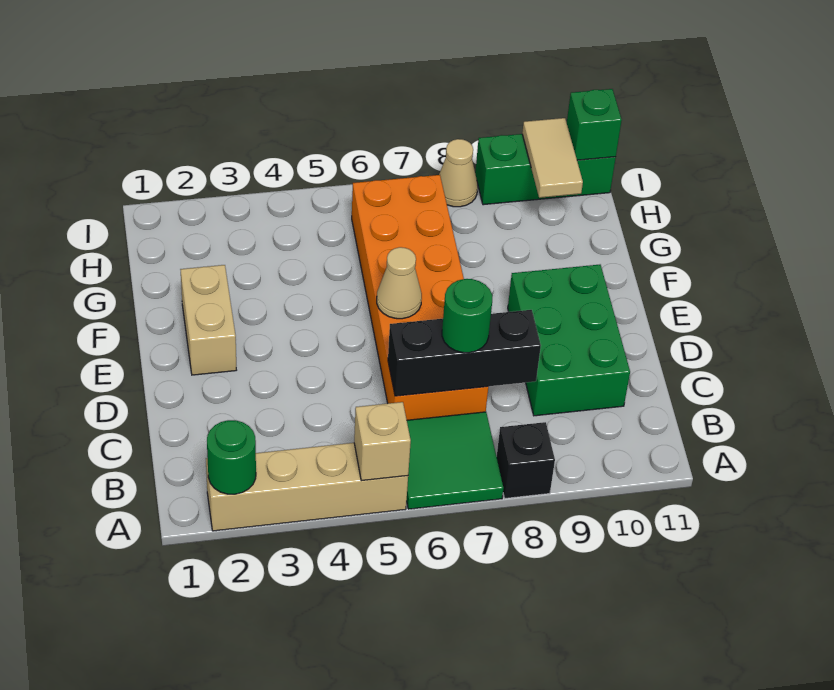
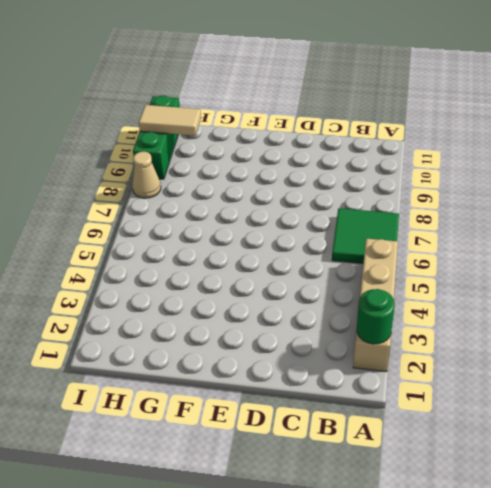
none -> black brick A8 level 1
none -> orange brick C6:H7 level 1
none -> green brick C9:E10 level 1

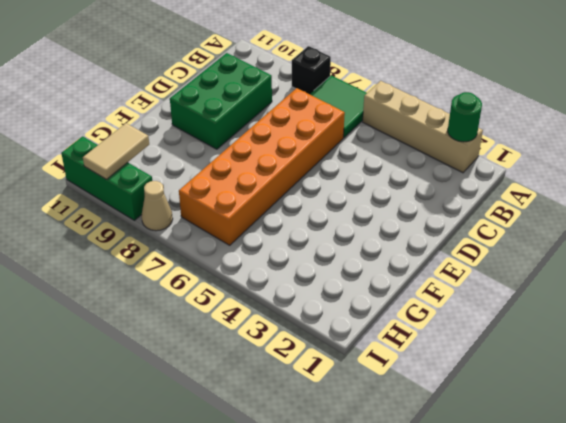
none -> tan brick E2:F2 level 1
none -> tan brick A5 level 2
none -> black brick C6:C8 level 2

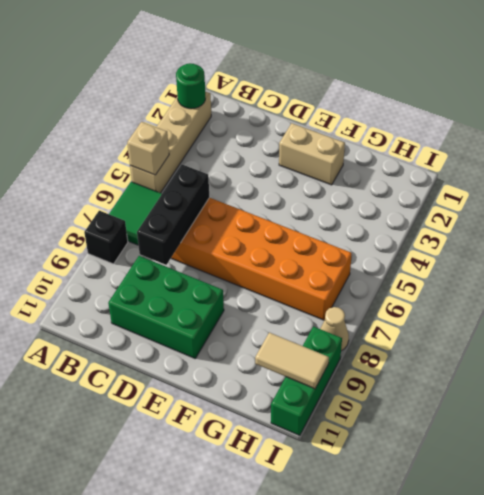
none -> tan cone E6 level 2
none -> green brick I11 level 2
none -> green round brick C7 level 3

